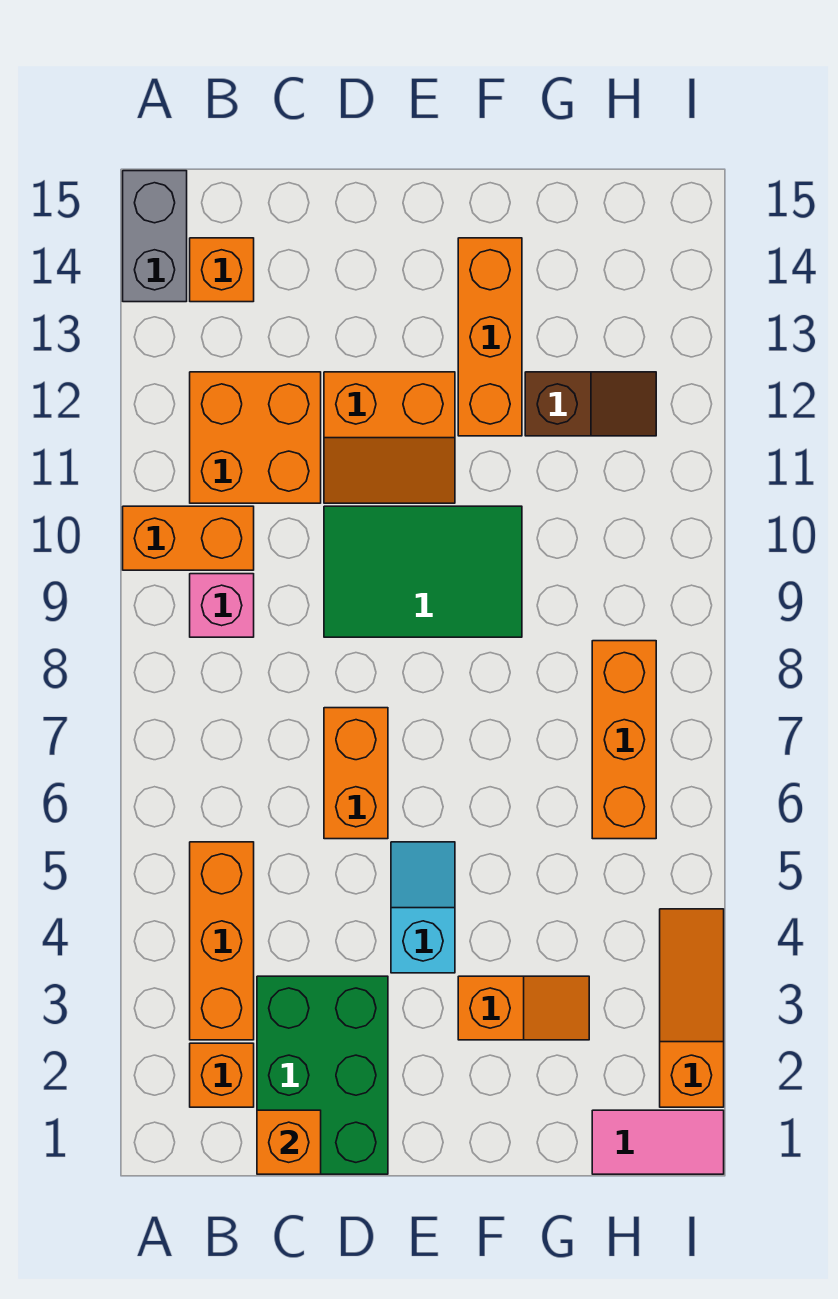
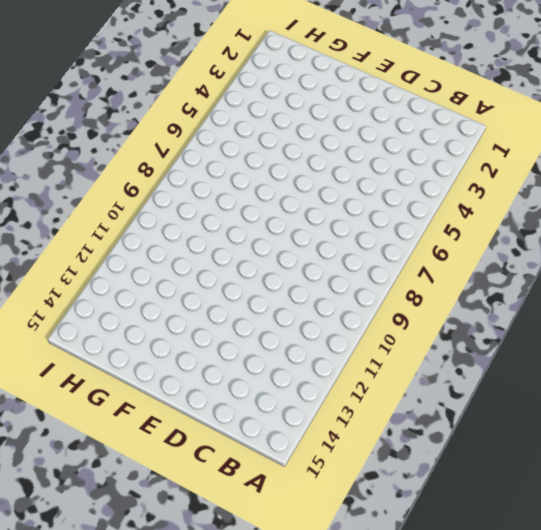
none -> orange brick A10:B10 level 1
none -> grey brick A14:A15 level 1
none -> orange brick B2 level 1

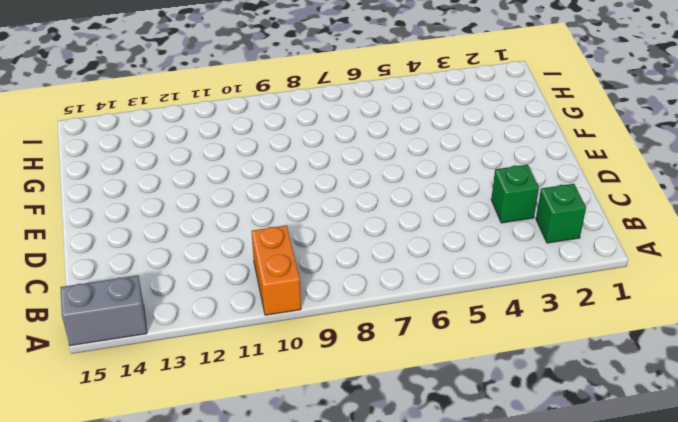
green brick B2 level 1 -> orange brick B2 level 1
green brick C3 level 1 -> green brick C1:D3 level 1
none -> orange brick B3:B5 level 1
none -> pink brick B9 level 1
none -> orange brick B11:C12 level 1

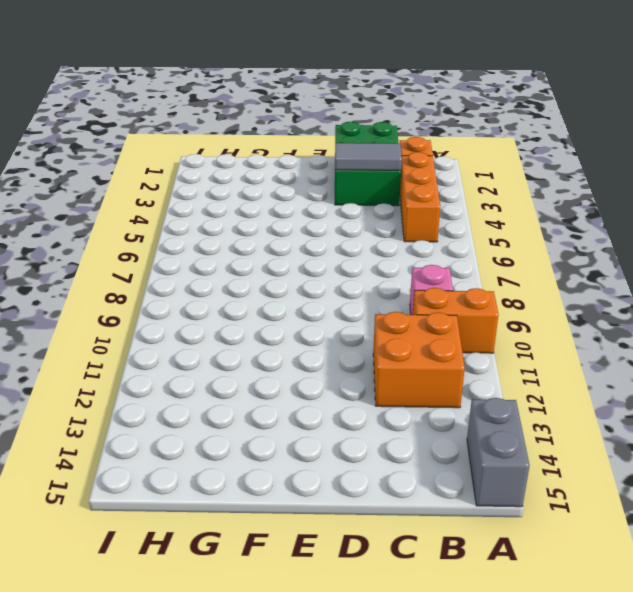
grey tile C3:D3 level 2 -> none
none -> orange brick B14 level 1
none -> orange brick D6:D7 level 1
none -> green tile D9:F10 level 1

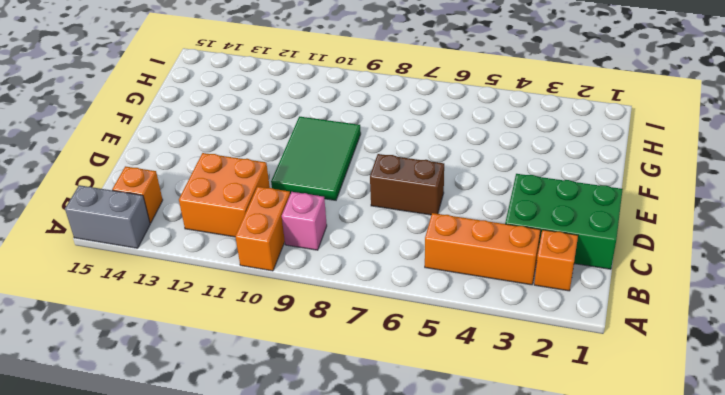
brown brick D6:D7 level 1 -> orange brick D6:D7 level 1
none -> orange slope D11:E12 level 1 top 12
none -> cyan slope E4:E5 level 1 top 4
none -> orange slope F3:G3 level 1 top F

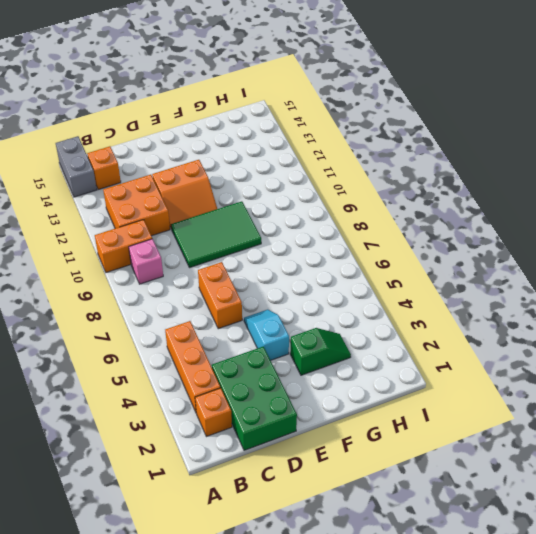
green slope F3:G3 level 1 top F -> orange slope F3:G3 level 1 top F
none -> orange brick F12:F14 level 1
none -> brown slope G12:H12 level 1 top G
none -> pink tile H1:I1 level 1

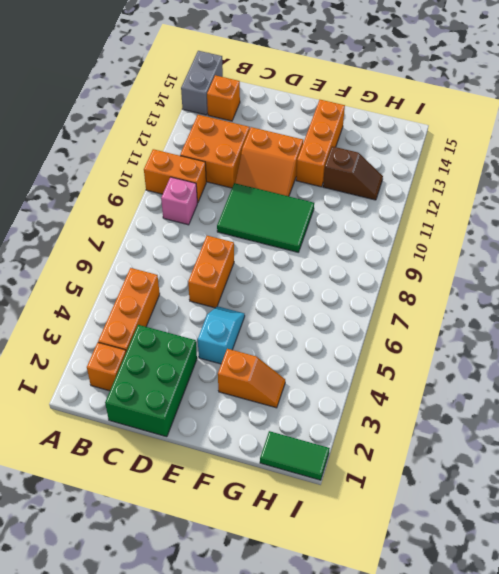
green tile H1:I1 level 1 -> pink tile H1:I1 level 1
none -> orange brick H6:H8 level 1
none -> orange slope I2:I4 level 1 top 2
none -> orange brick C1 level 2

